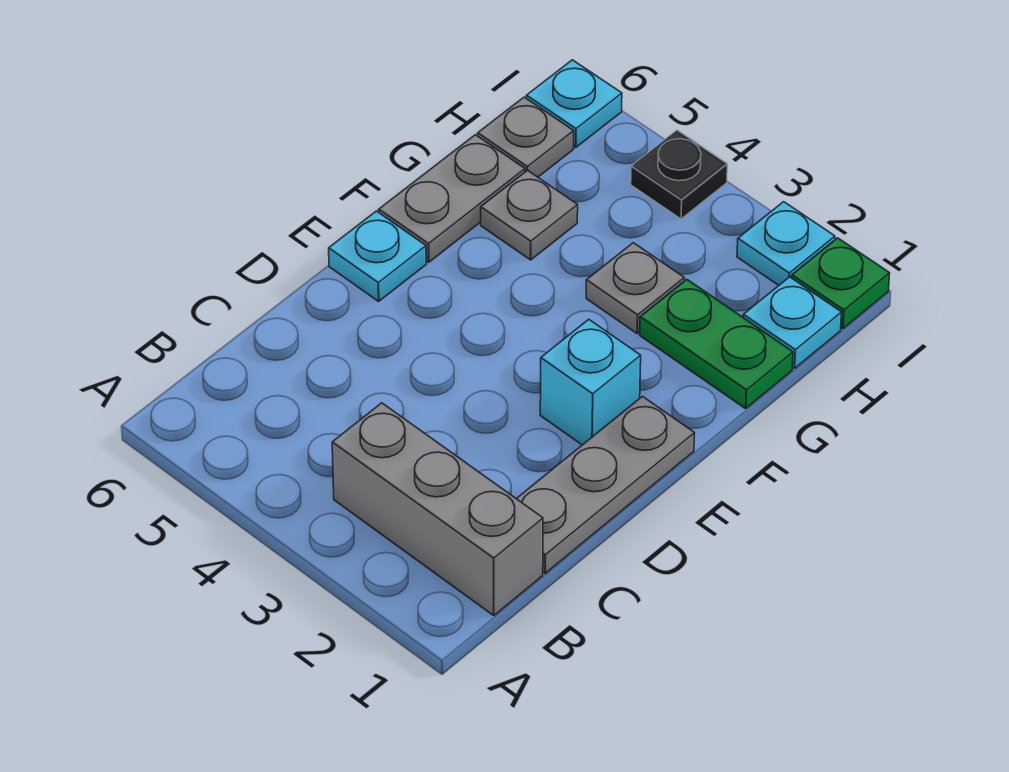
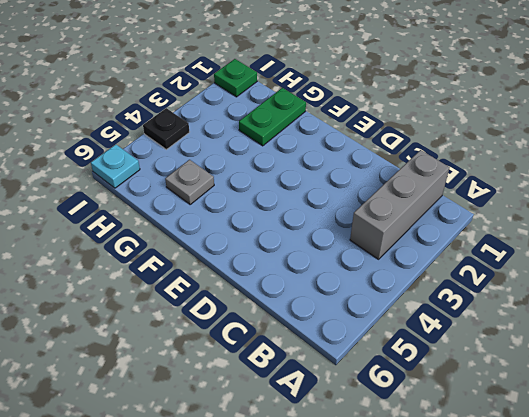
none -> grey plate C1:E1 level 1
none -> cyan brick E2 level 1
none -> cyan plate E6 level 1

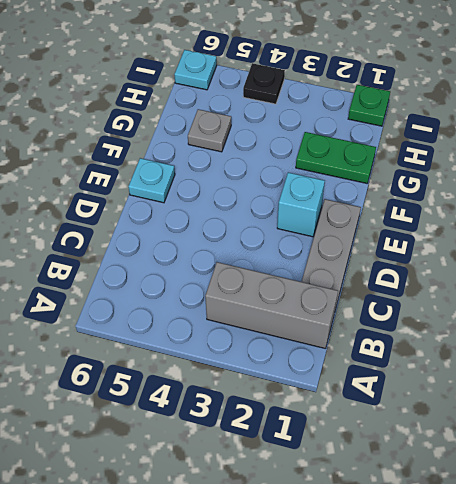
none -> grey plate F6:G6 level 1
none -> grey plate G3 level 1
none -> cyan plate H1 level 1

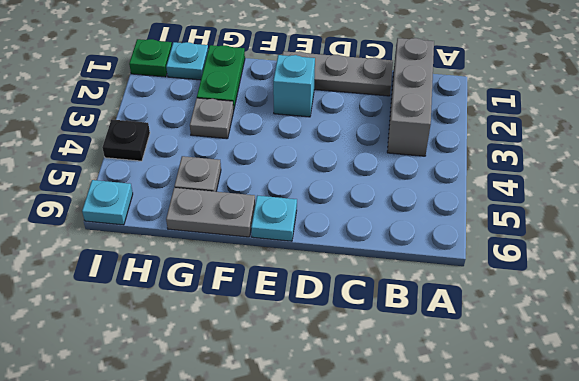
none -> grey plate H6 level 1
none -> cyan plate I2 level 1

